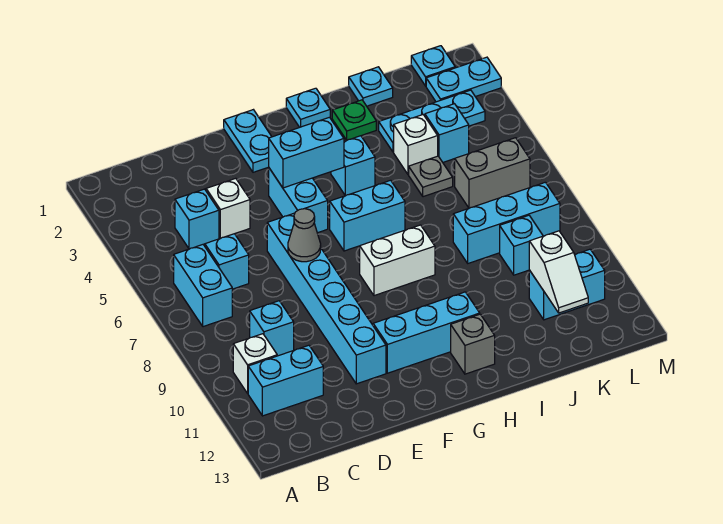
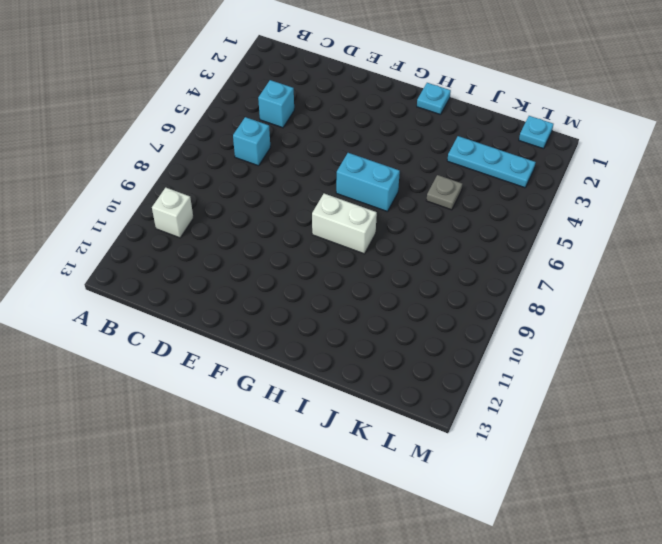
none -> cyan brick B6:B7 level 1
none -> cyan brick B11:C11 level 1
none -> cyan brick C9 level 1
none -> white brick D4 level 1

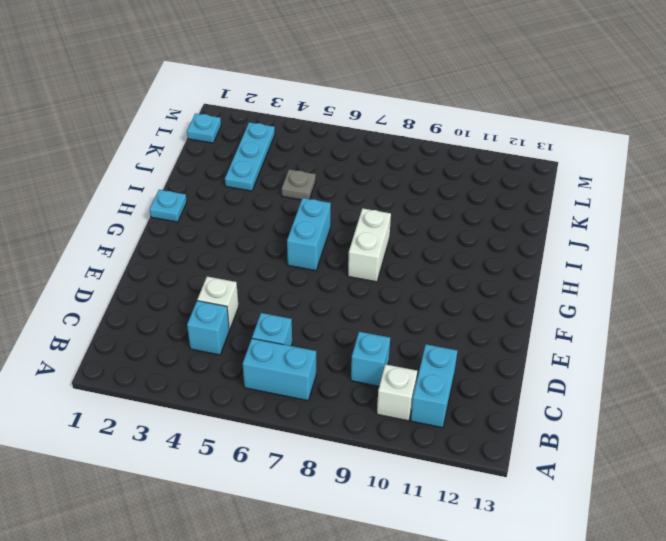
none -> cyan brick E6:E11 level 1
none -> cyan plate F1:F2 level 1
none -> cyan brick F4:F5 level 1
none -> cyan brick F11:H11 level 1

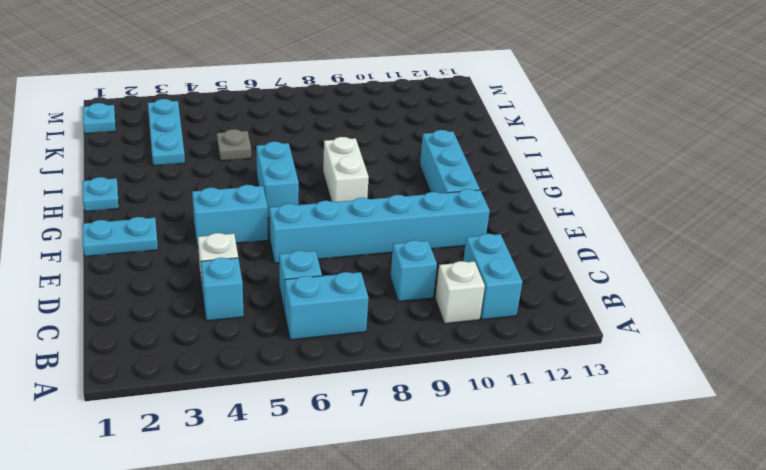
none -> cyan brick H4 level 1
none -> grey brick H12 level 1
none -> green plate I2 level 1
none -> cyan plate J1 level 1

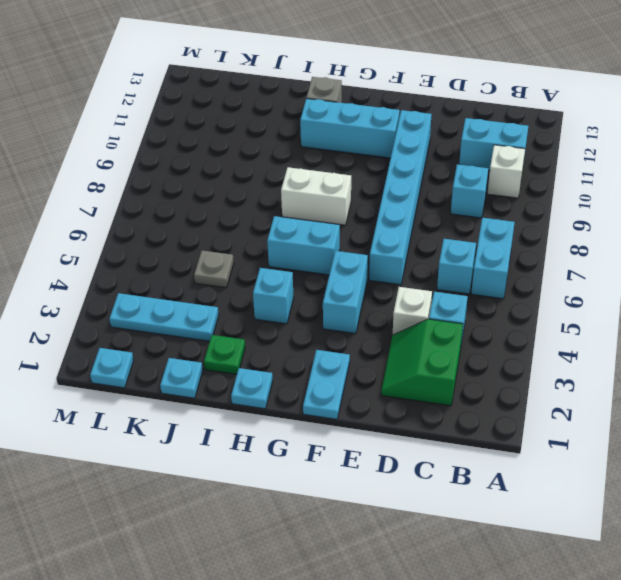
green slope C2:D3 level 1 top C -> none
none -> white brick J4 level 1
none -> cyan brick J8:L8 level 1
none -> cyan brick K4 level 1
none -> grey brick K6:L6 level 1

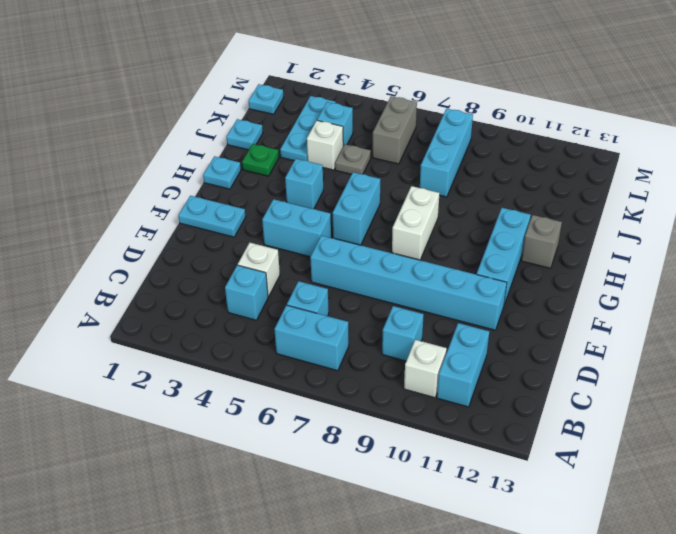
none -> cyan brick K9 level 1
none -> cyan brick K11:L11 level 1
none -> cyan plate L2:M2 level 1
none -> grey cone E7 level 2

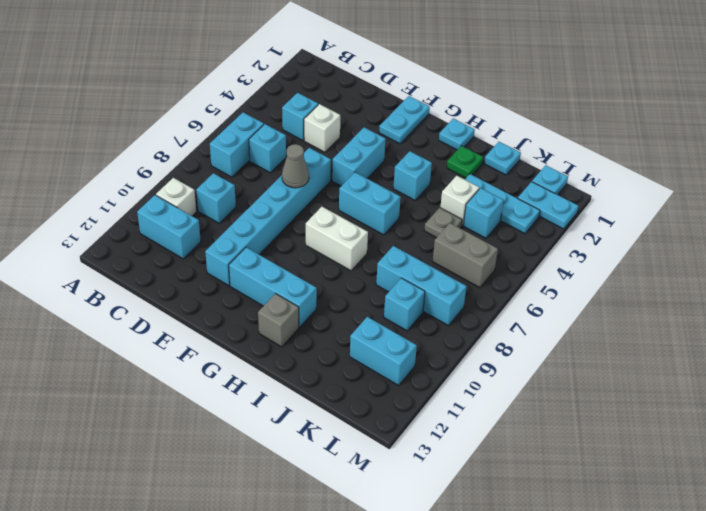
none -> cyan brick F4:G4 level 2
none -> white slope K11:K12 level 2 top 11

